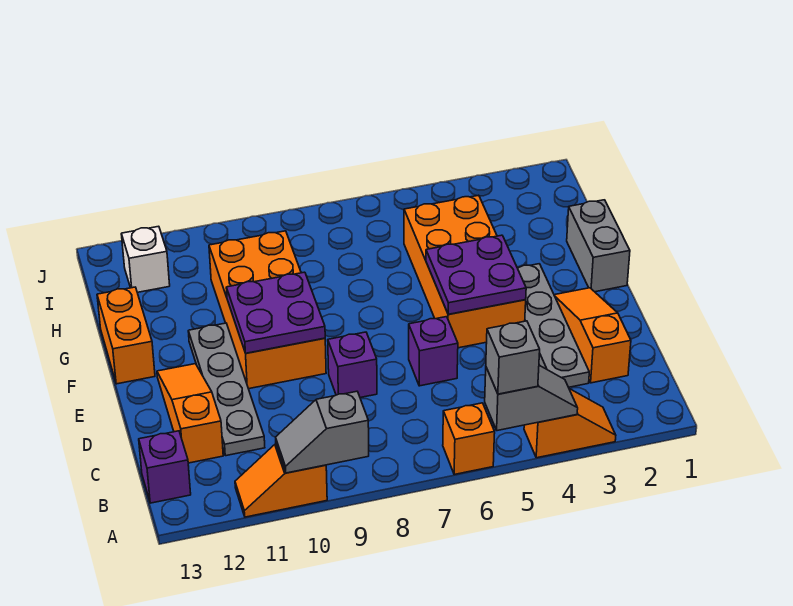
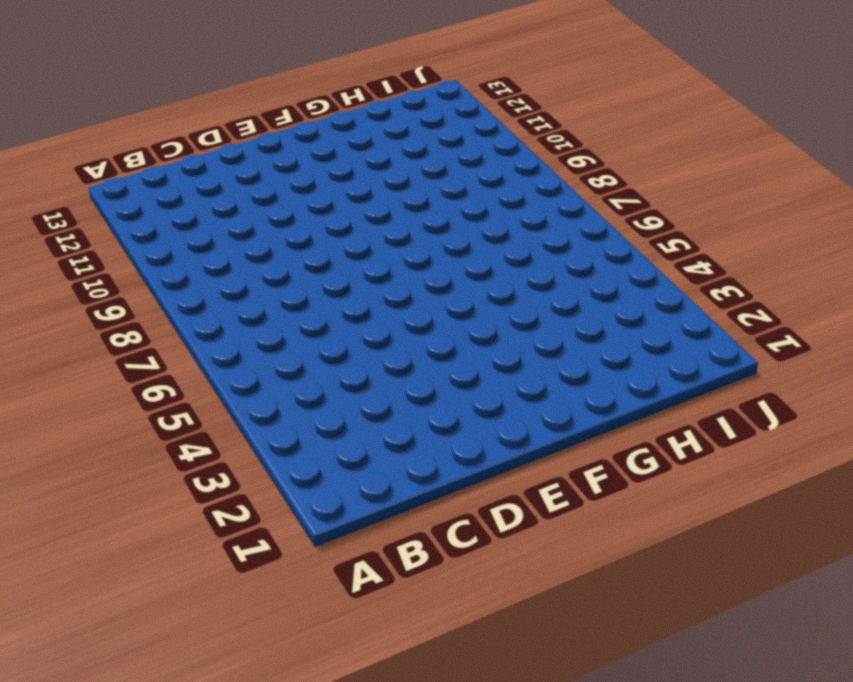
none -> orange slope A3:A4 level 1 top 4
none -> orange brick A6 level 1
none -> orange slope A10:A11 level 1 top 10

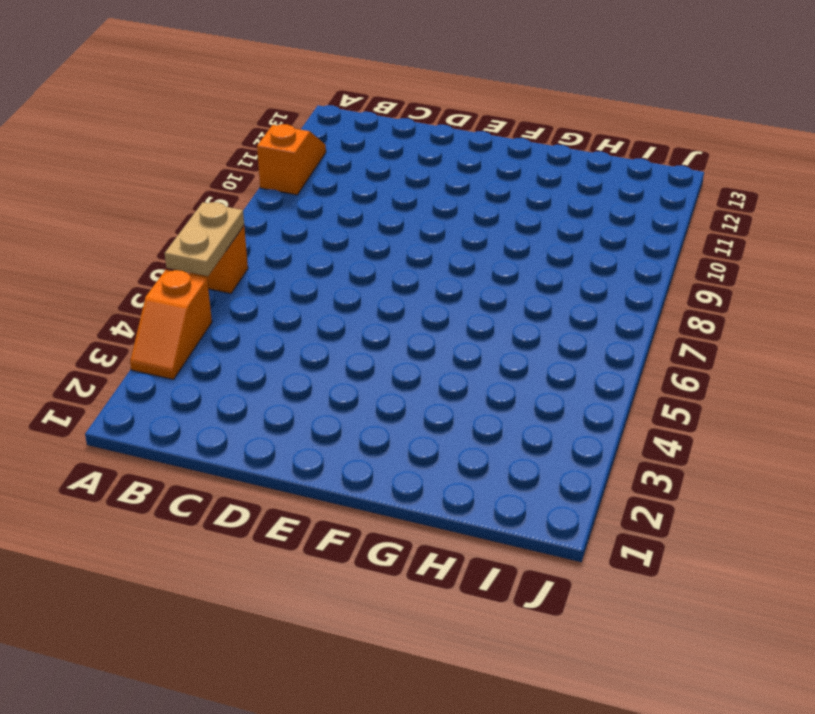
tan plate A5:A6 level 2 -> grey slope A4:A5 level 2 top 5
none -> purple brick B13 level 1
none -> orange slope C2:E2 level 1 top C
none -> grey plate C3:F3 level 1

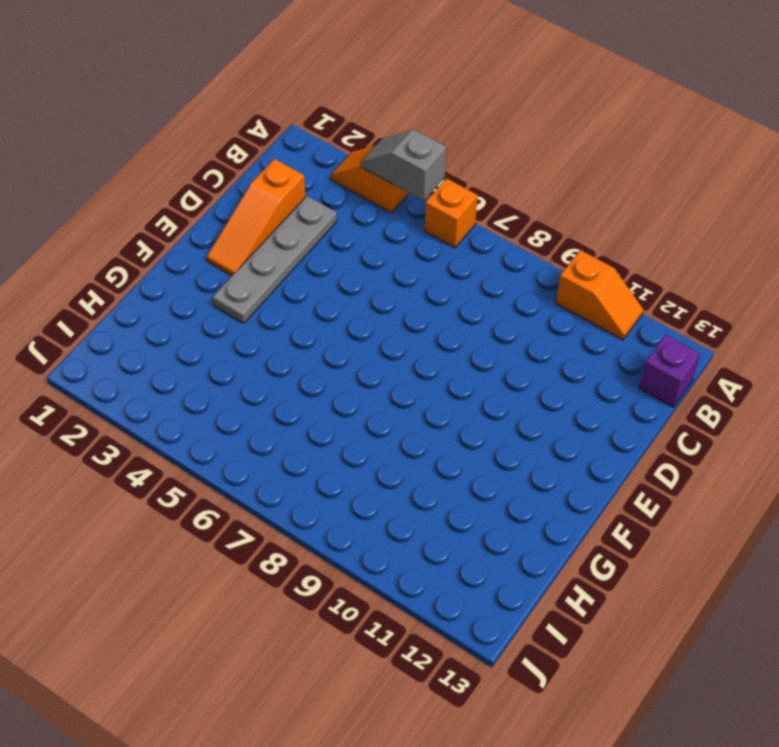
none -> grey plate C11:F11 level 1
none -> orange slope C12:E12 level 1 top C
none -> purple brick D6 level 1

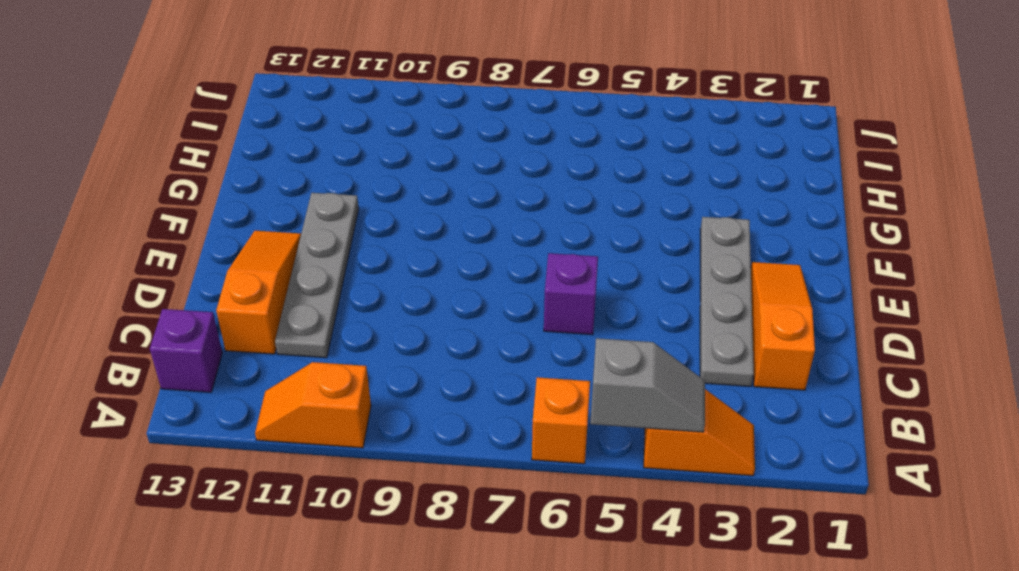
none -> purple brick D8 level 1
none -> orange brick E4:H5 level 1
none -> orange brick E9:H10 level 1

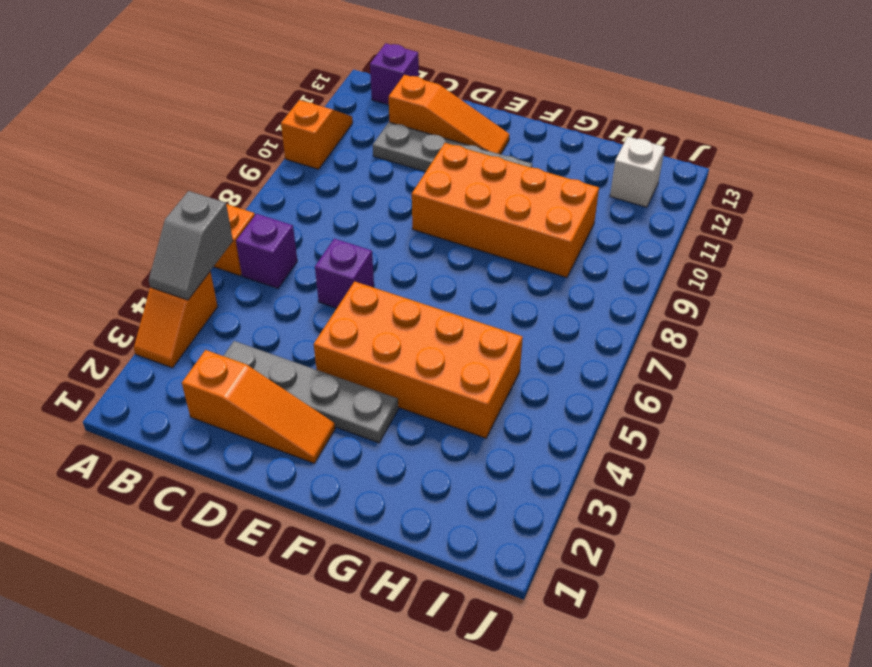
purple brick B6 level 1 -> purple brick D8 level 1
none -> grey brick F1:G1 level 1
none -> orange brick F13:G13 level 1
none -> grey slope A9:A10 level 2 top 9

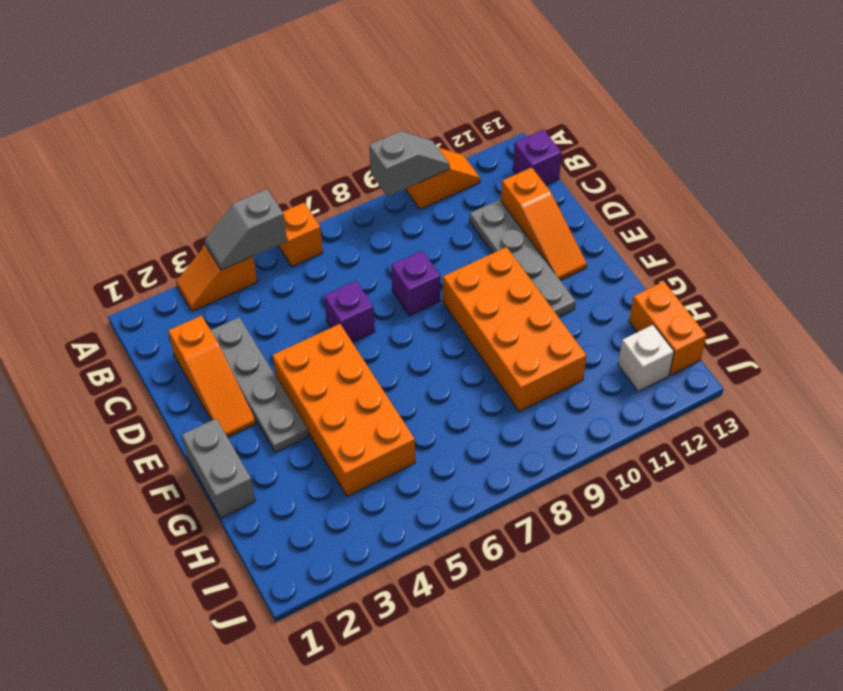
orange brick H13:I13 level 1 -> orange brick F13:G13 level 1
none -> purple plate E4:F5 level 2
none -> purple plate E9:F10 level 2
none -> grey brick A5 level 3

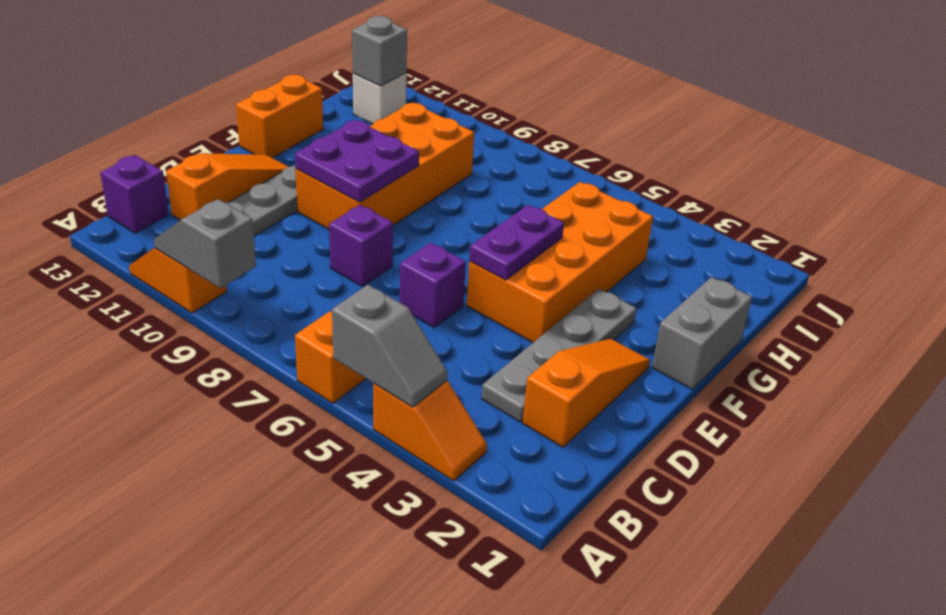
purple plate E5:F5 level 2 -> purple plate E4:F5 level 2
grey brick I12 level 2 -> grey brick A5 level 3

